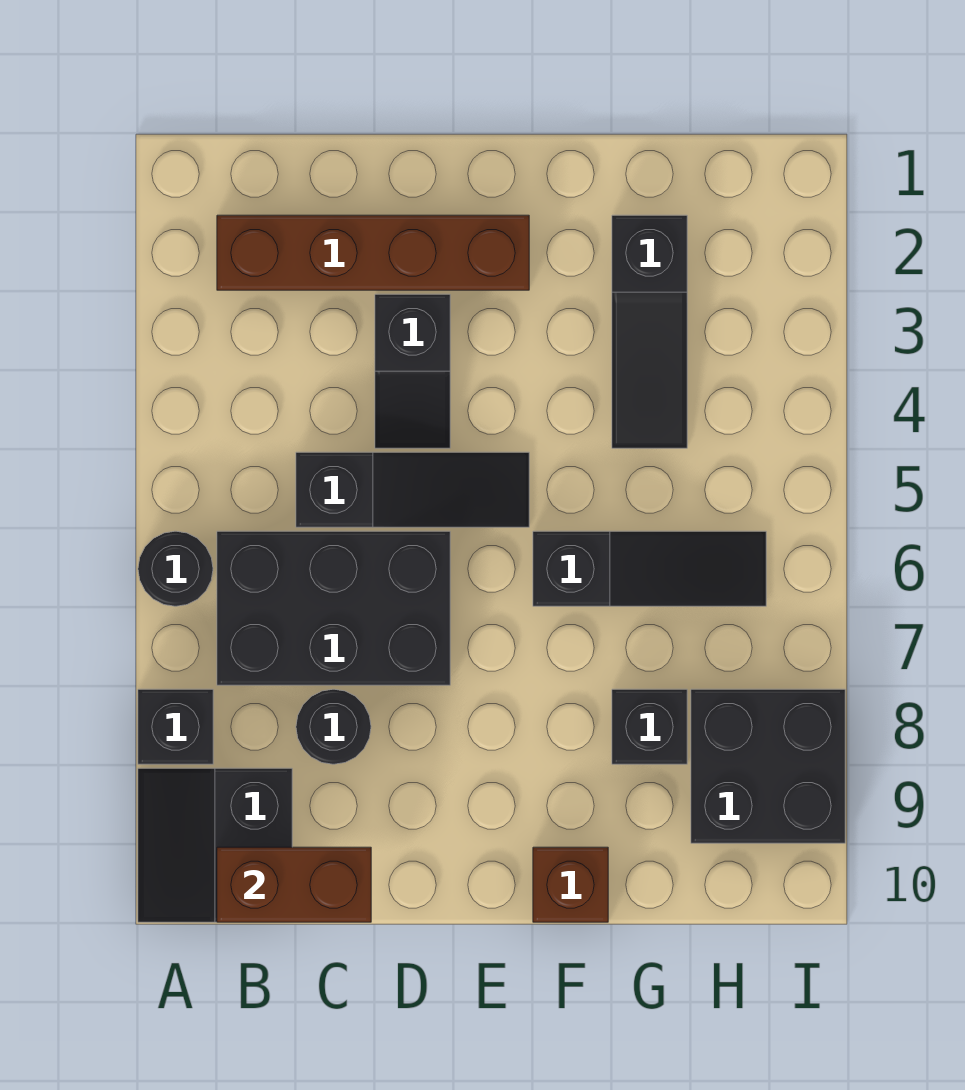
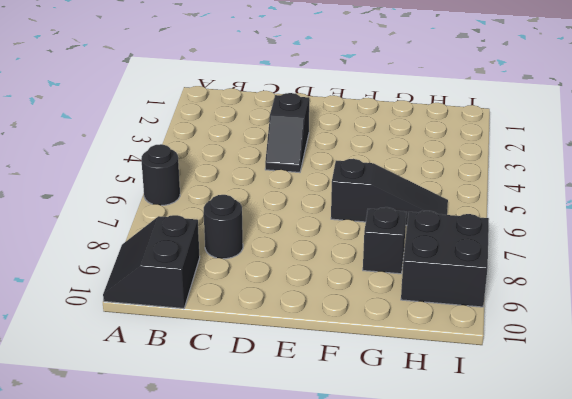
none -> black brick A8 level 1
none -> brown brick B2:E2 level 1
none -> black brick B6:D7 level 1

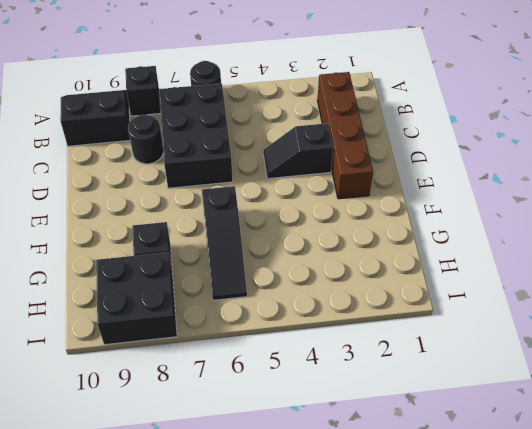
none -> black slope C5:E5 level 1 top C
none -> brown brick F10 level 1
none -> black slope G2:G4 level 1 top 2

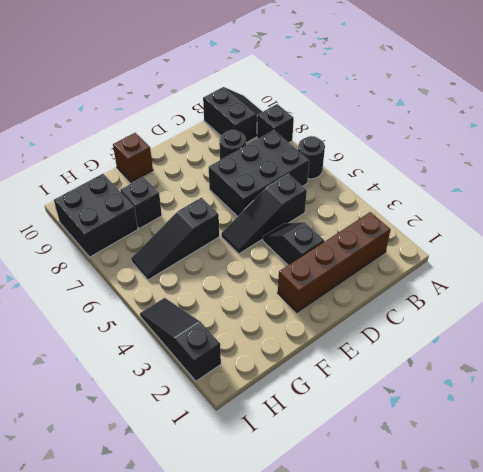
black slope I2:I4 level 1 top 2 -> black slope G2:G4 level 1 top 2
none -> brown brick B10:C10 level 2

